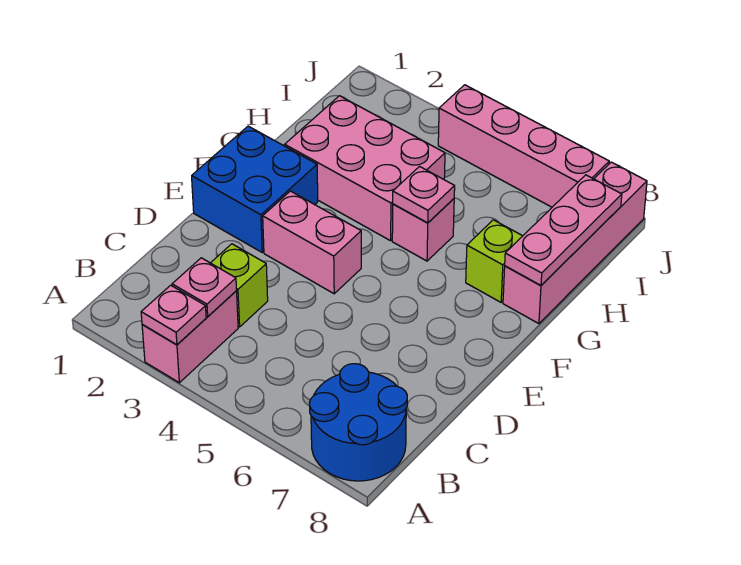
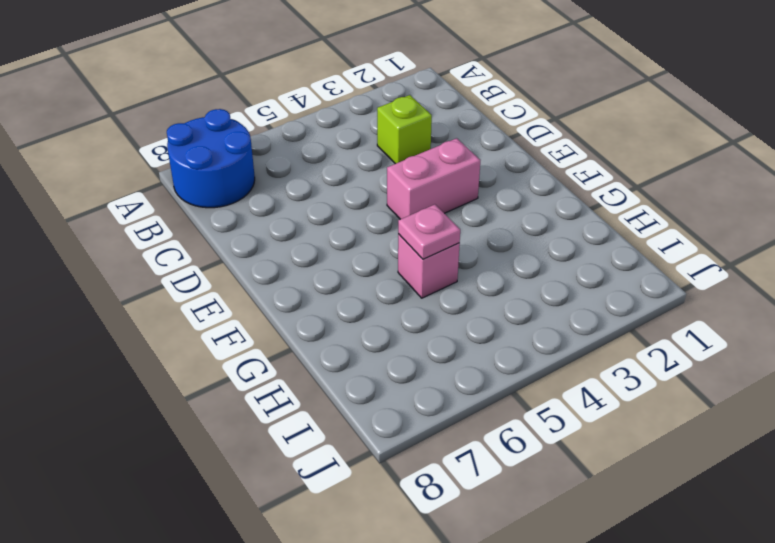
none -> pink brick A3:B3 level 1
none -> blue brick E1:F2 level 1
none -> pink brick G2:H4 level 1

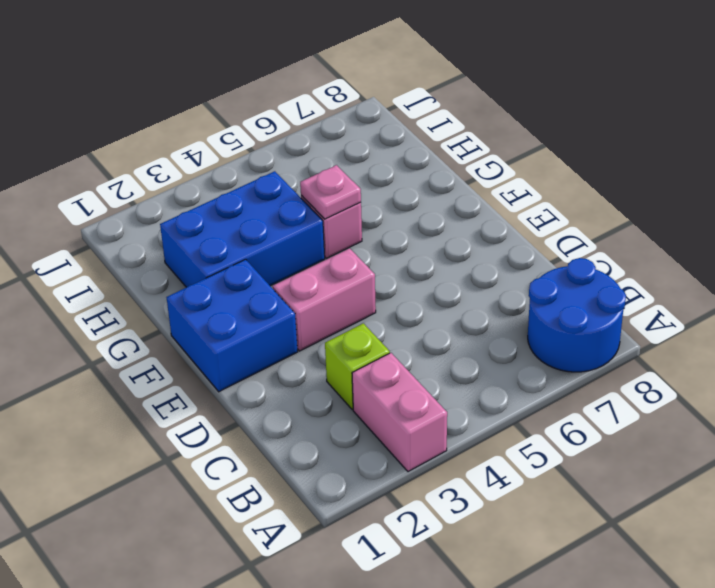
blue brick G2:H4 level 1 -> pink brick G2:H4 level 1
none -> lime brick G7 level 1
none -> pink brick G8:J8 level 1
none -> pink brick J4:J7 level 1

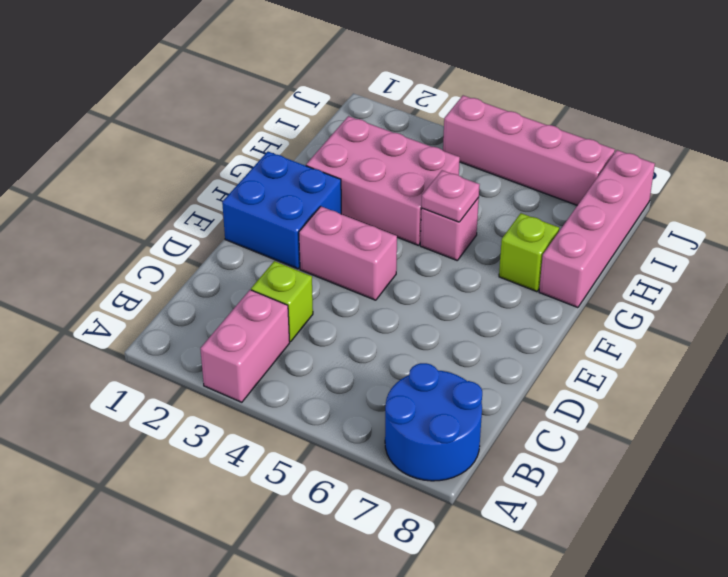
none -> pink plate A3 level 2
none -> pink plate B3 level 2
none -> pink plate G8:I8 level 2

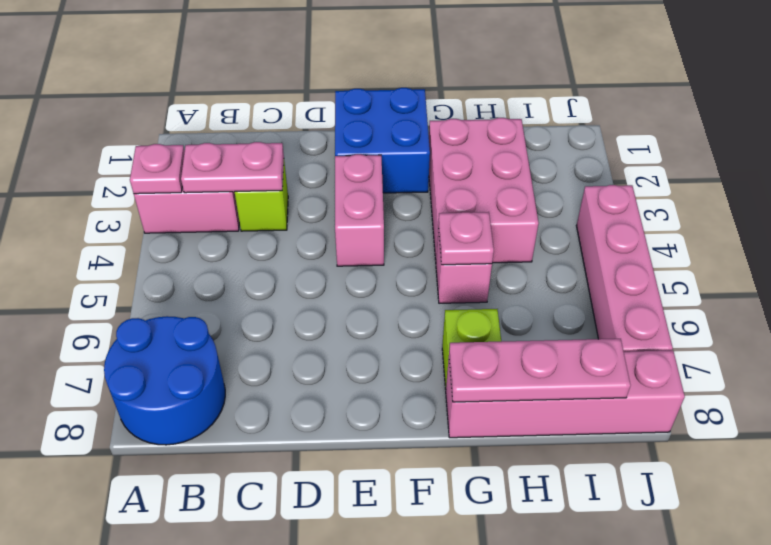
pink plate B3:C3 level 2 -> pink plate B3 level 2

